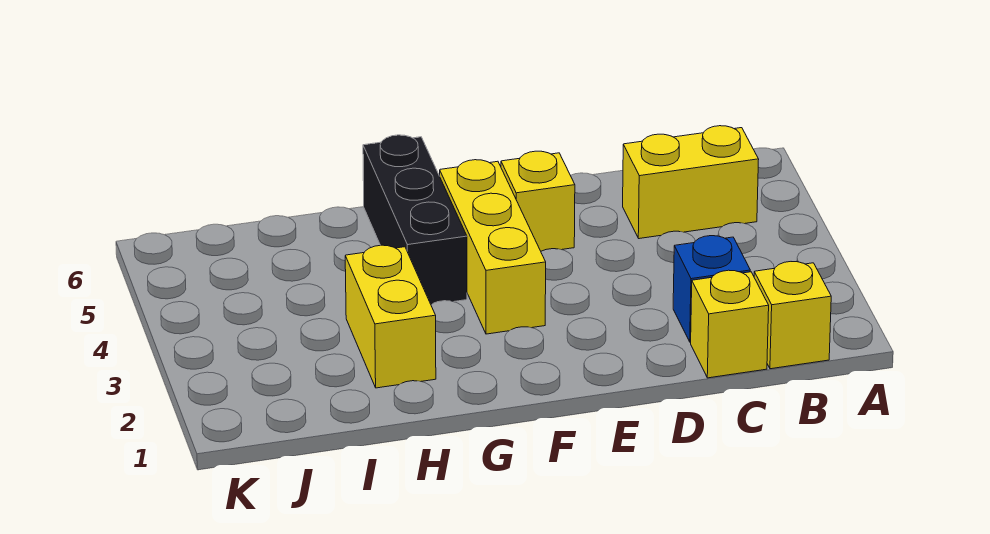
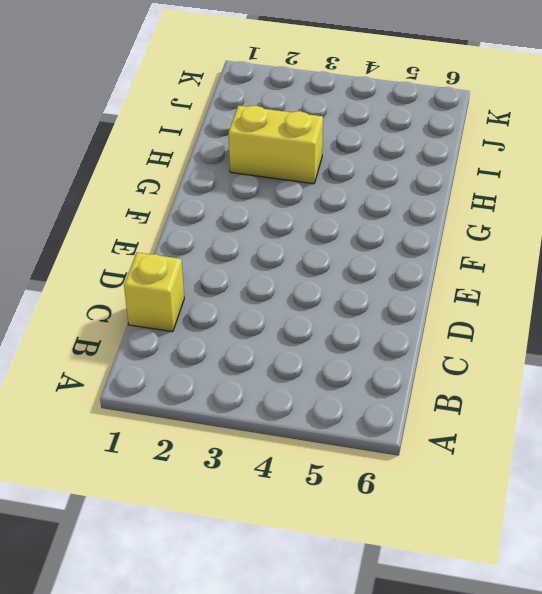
none -> yellow brick B1 level 1
none -> yellow brick B5:C5 level 1

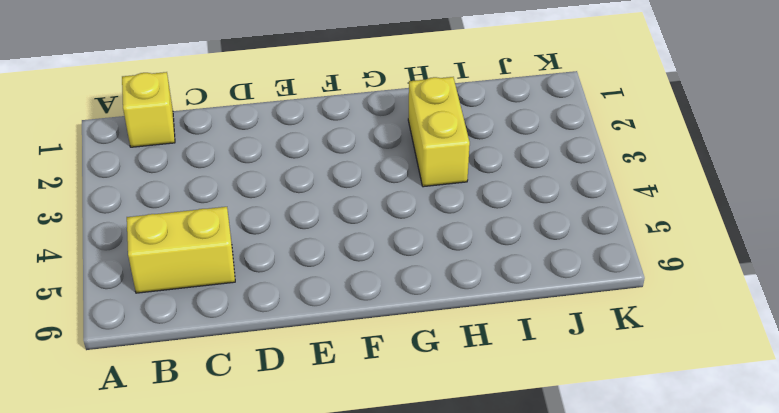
none -> yellow brick C1 level 1
none -> blue brick C2 level 1

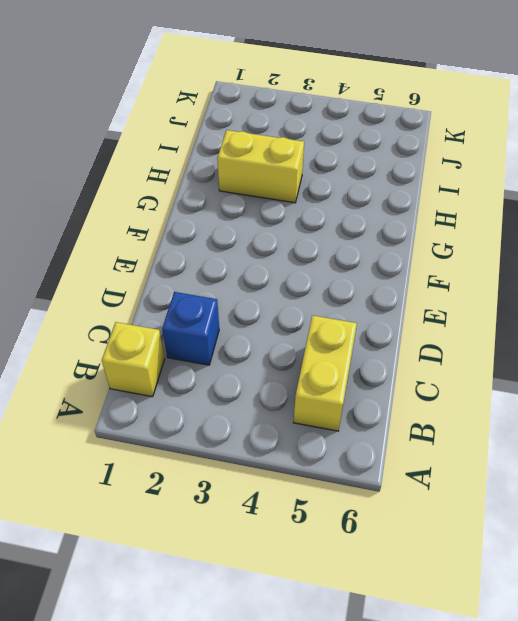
none -> yellow brick C1 level 1
none -> yellow brick E5 level 1

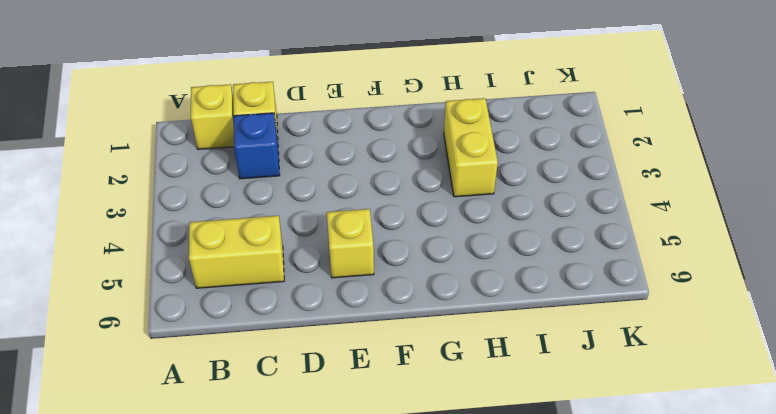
none -> yellow brick F3:F5 level 1
none -> black brick G4:G6 level 1

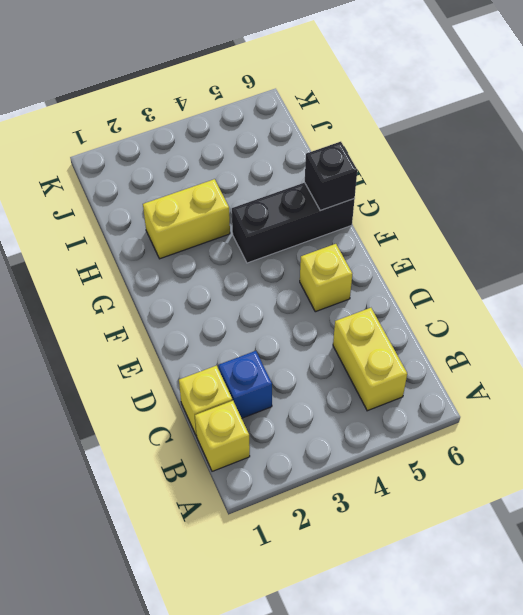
black brick G6 level 2 -> none
none -> yellow brick F3:F5 level 1

